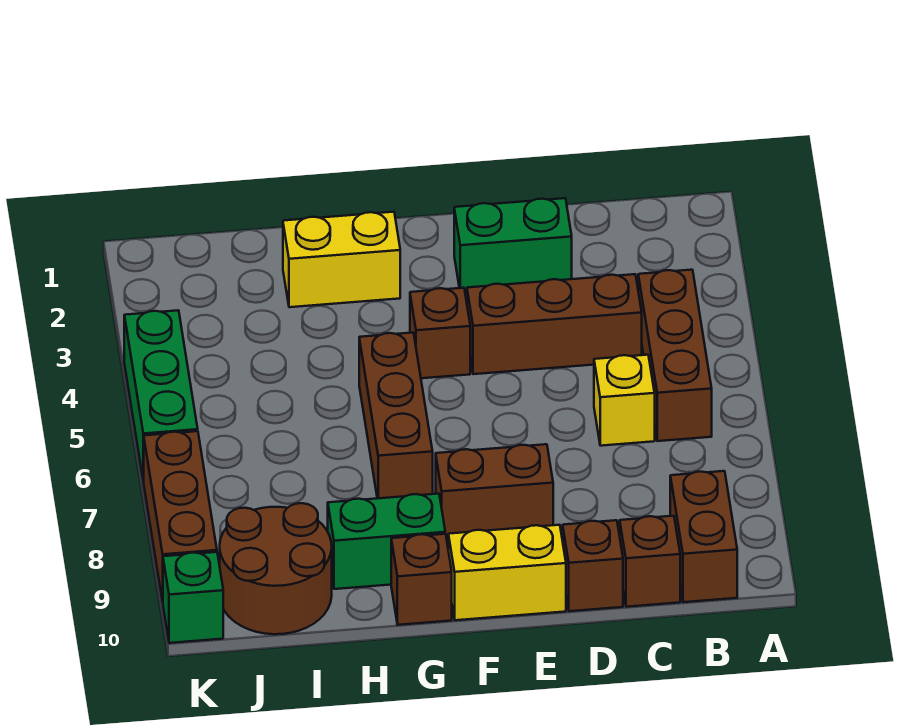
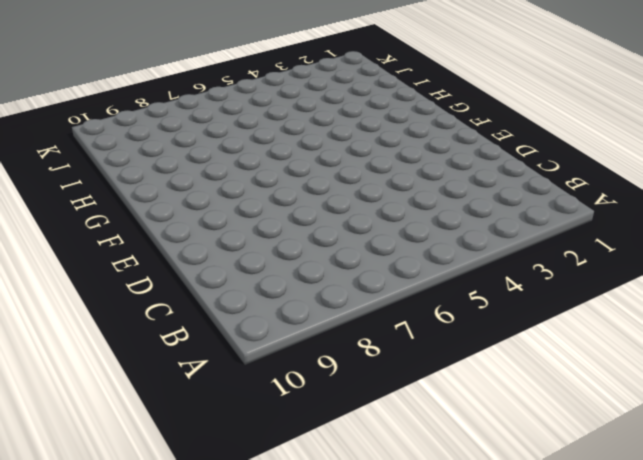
none -> brown brick B4:B6 level 1
none -> brown brick B9:B10 level 1
none -> brown brick C4:E4 level 1

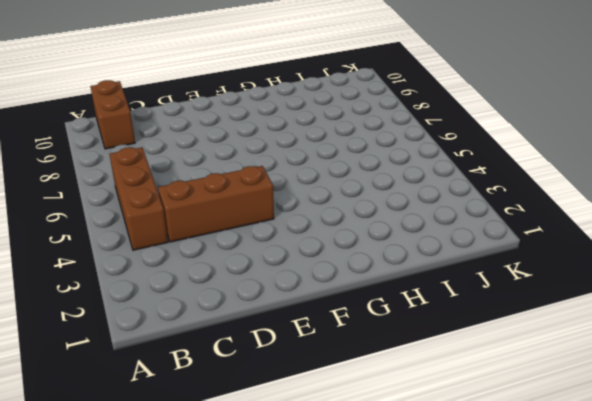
none -> yellow brick C6 level 1
none -> brown brick C10 level 1
none -> green brick D2:E2 level 1

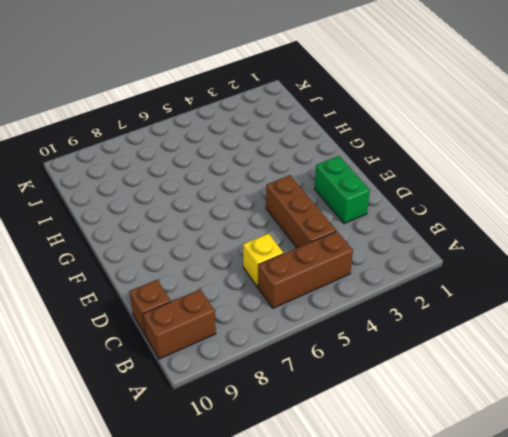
none -> brown brick D10 level 1
none -> brown brick E8:F8 level 1
none -> yellow brick E10:F10 level 1

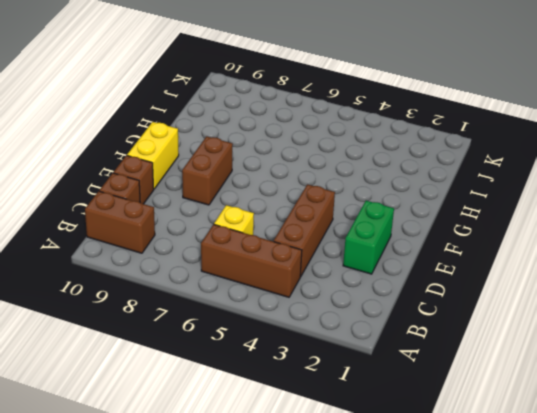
none -> brown brick F4 level 1
none -> yellow brick G2:H2 level 1
none -> brown brick G5:G7 level 1

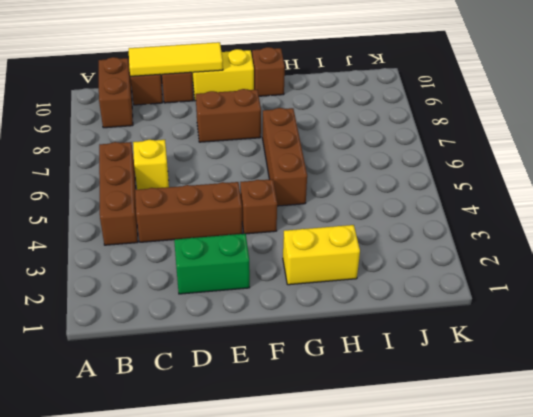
yellow tile C10:E10 level 2 -> none
none -> green brick G9:H9 level 1
none -> brown round brick I9:J10 level 1
none -> green brick K4:K6 level 1

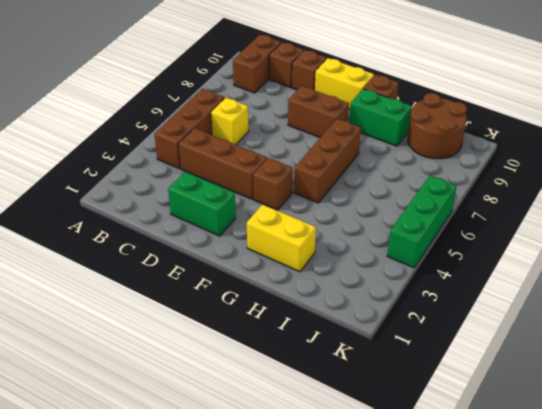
none -> brown brick K7:K9 level 1
none -> green brick K10 level 1

